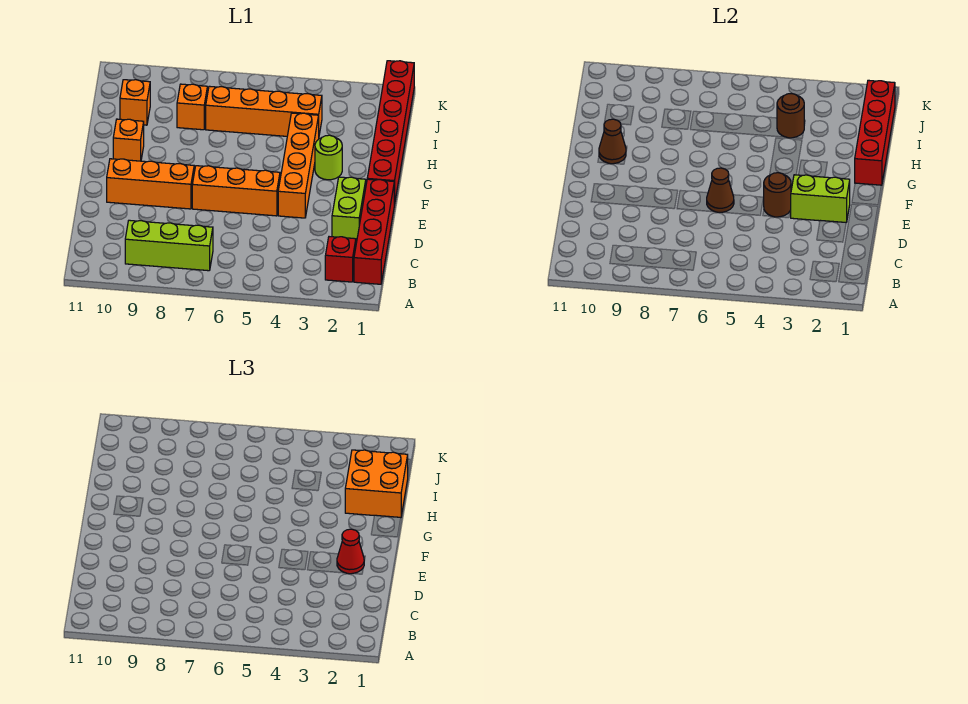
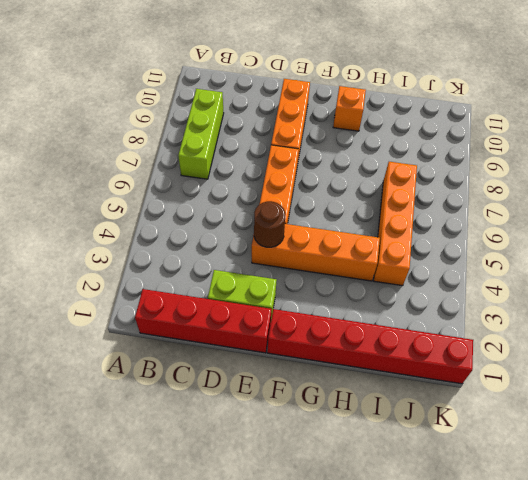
none -> red brick B2 level 1
none -> lime round brick G3 level 1
none -> orange brick I8 level 1

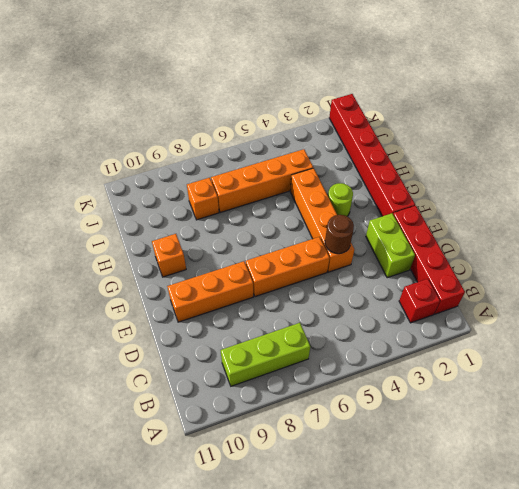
none -> orange brick I10 level 1
none -> lime brick E2:E3 level 2
none -> brown cone E6 level 2

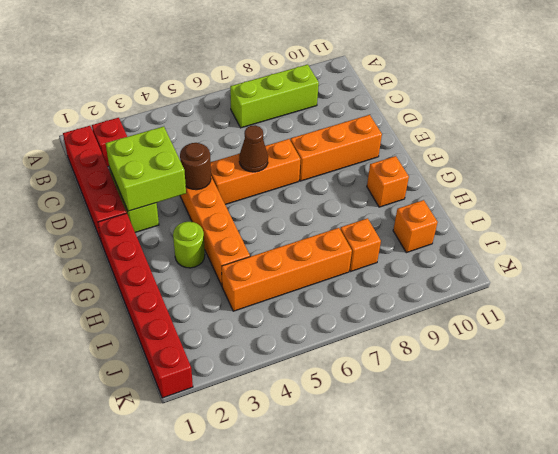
lime brick D2:E3 level 2 -> lime brick E2:E3 level 2
none -> red brick G1:J1 level 2
none -> brown cone G10 level 2
none -> brown round brick I4 level 2

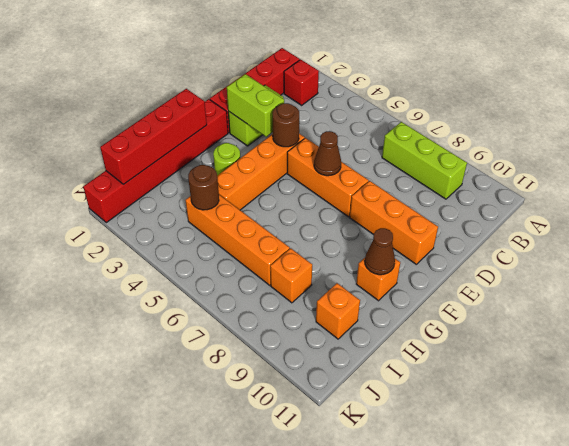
none -> red cone E2 level 3
none -> orange brick H1:I2 level 3

